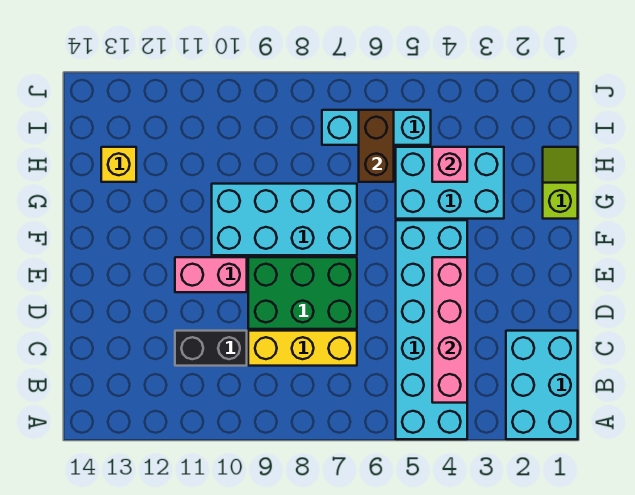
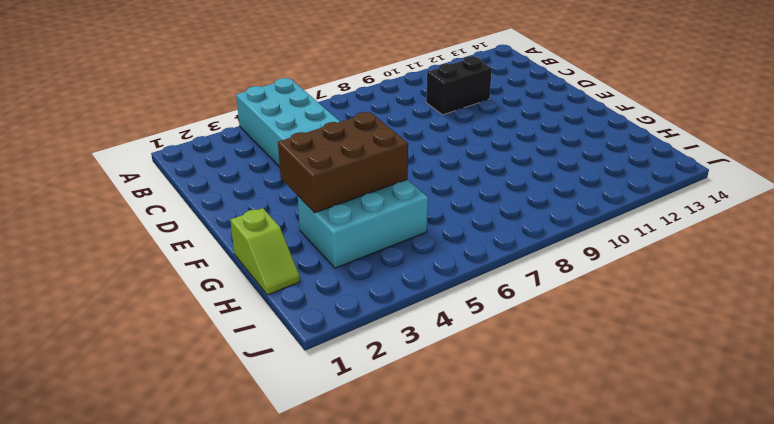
brown brick F3:G5 level 2 -> none
none -> cyan brick A1:C2 level 1
none -> yellow brick C7:C9 level 1
none -> green brick D7:E9 level 1

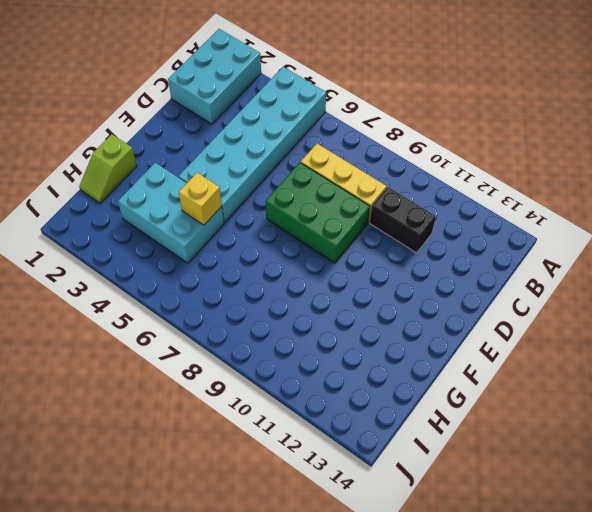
yellow brick G5 level 2 -> yellow brick H13 level 1
none -> pink brick E10:E11 level 1
none -> cyan brick F7:G10 level 1
none -> cyan brick I5:I7 level 1

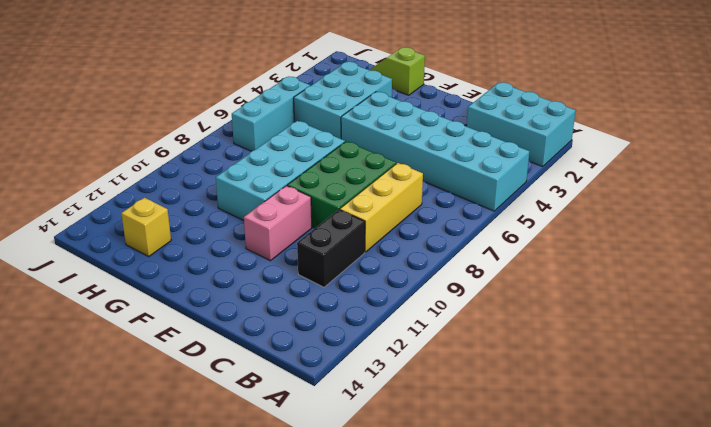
none -> pink brick B4:E4 level 2
none -> pink brick H4 level 2
none -> brown brick H6:I6 level 2

